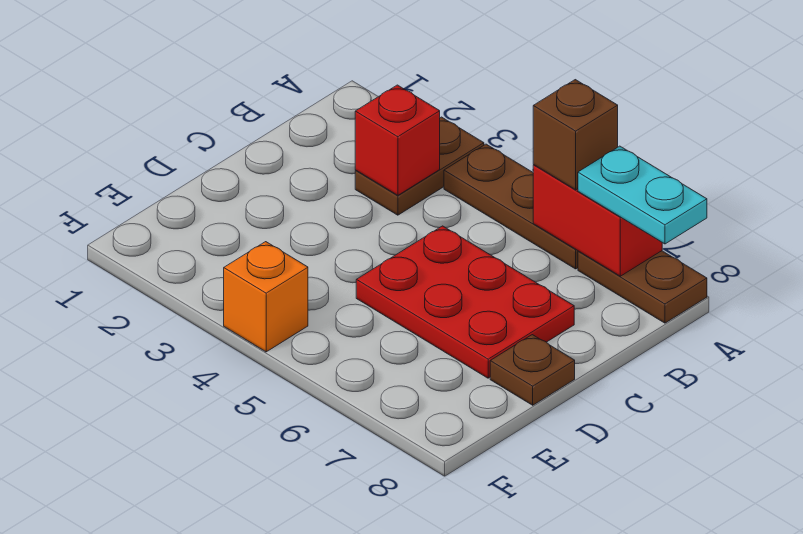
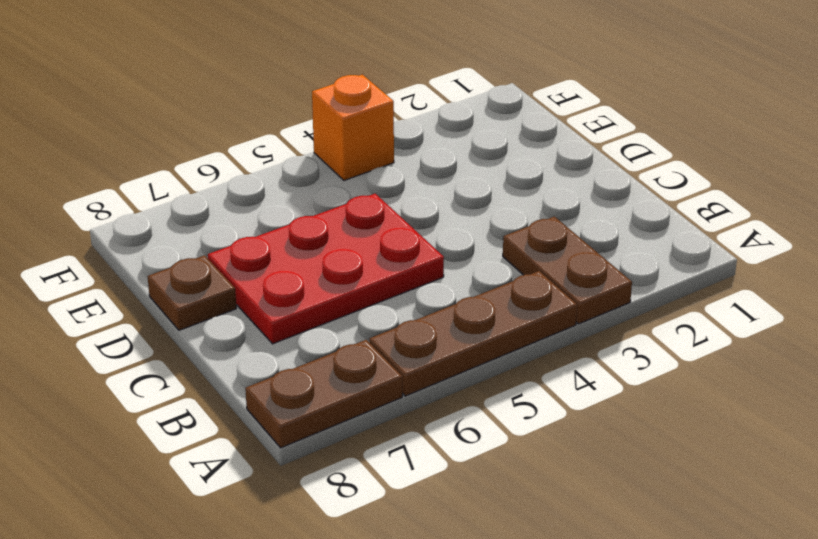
none -> red brick A6:A7 level 2
none -> red brick B3 level 2

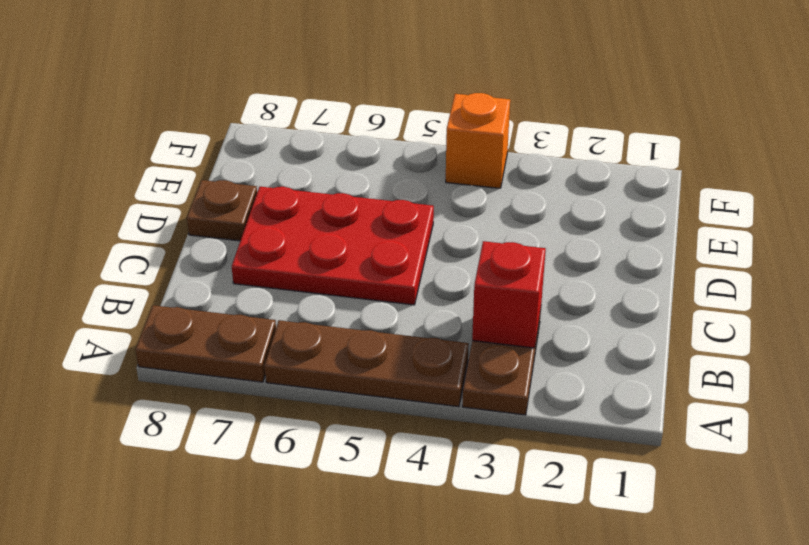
none -> red brick A6:A7 level 2
none -> brown brick A6 level 3

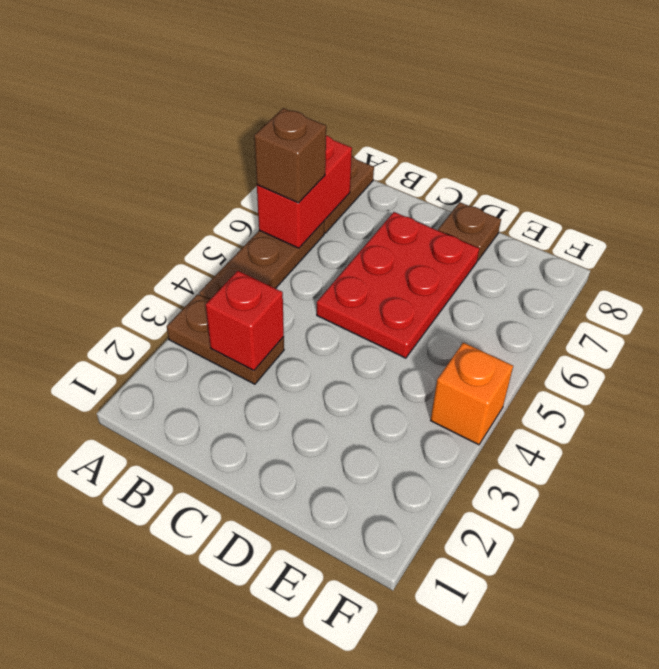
none -> cyan plate A7:A8 level 3

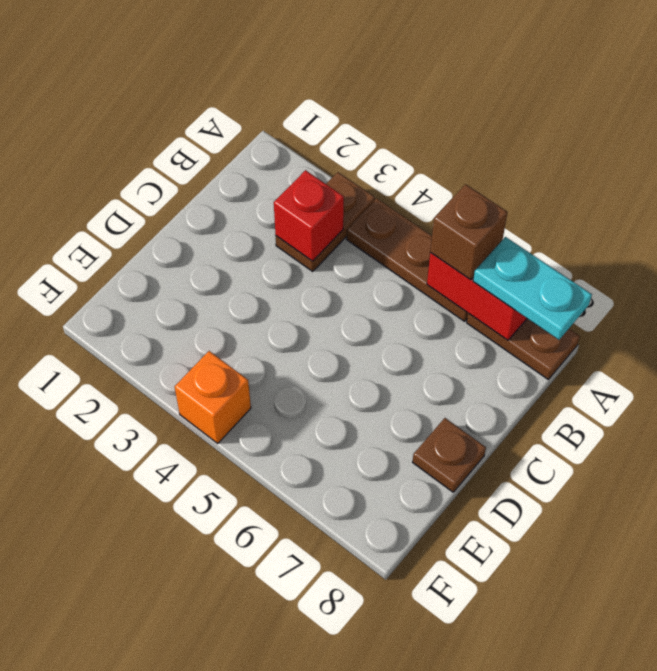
none -> red plate C5:D7 level 1

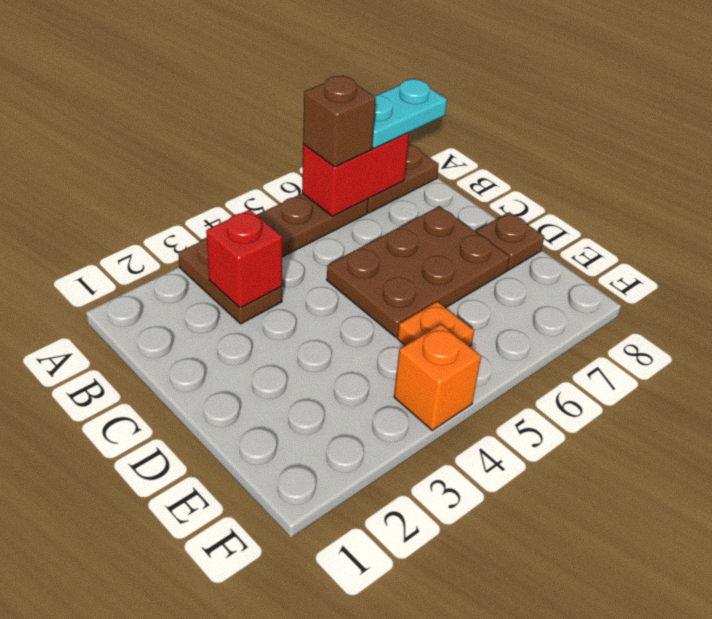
brown plate C5:D7 level 1 -> red plate C5:D7 level 1
orange plate E5 level 1 -> none

